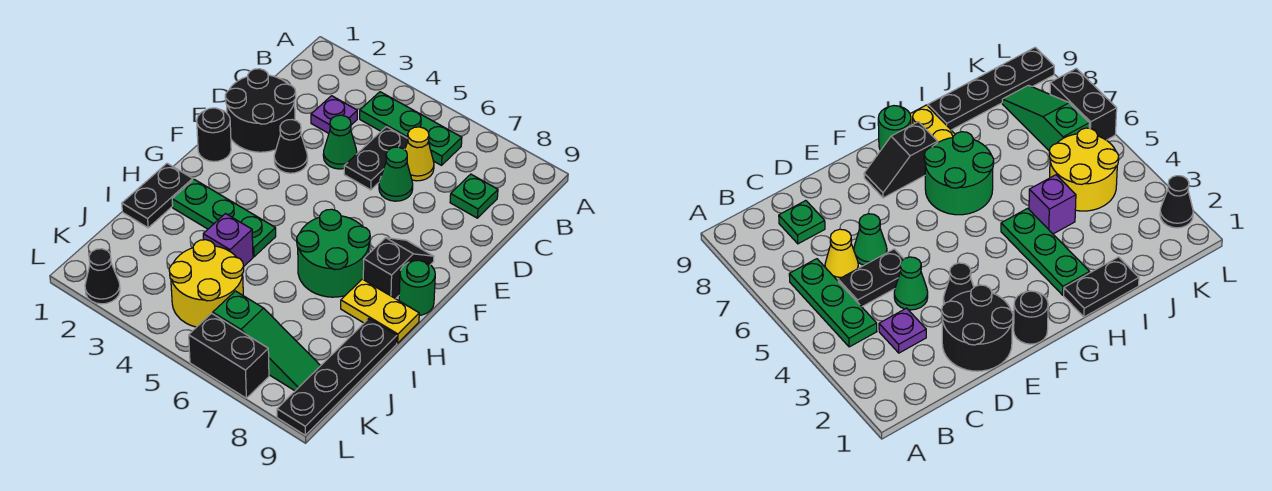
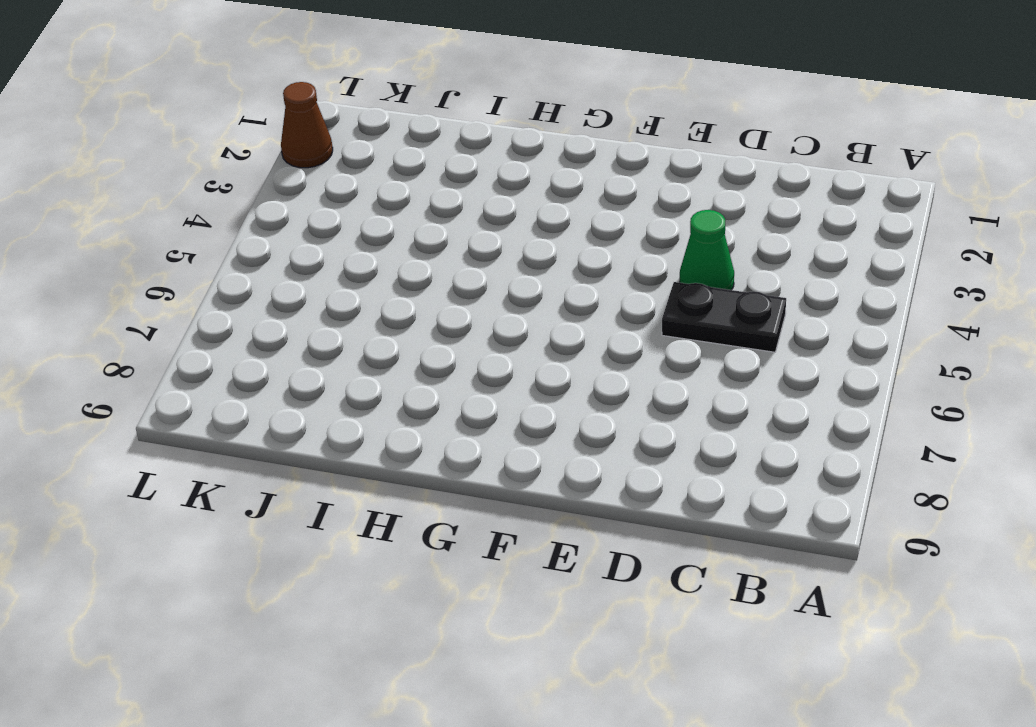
brown cone L2 level 1 -> black cone L2 level 1
none -> green plate B4:B6 level 1
none -> purple plate C3 level 1
none -> yellow cone C6 level 1

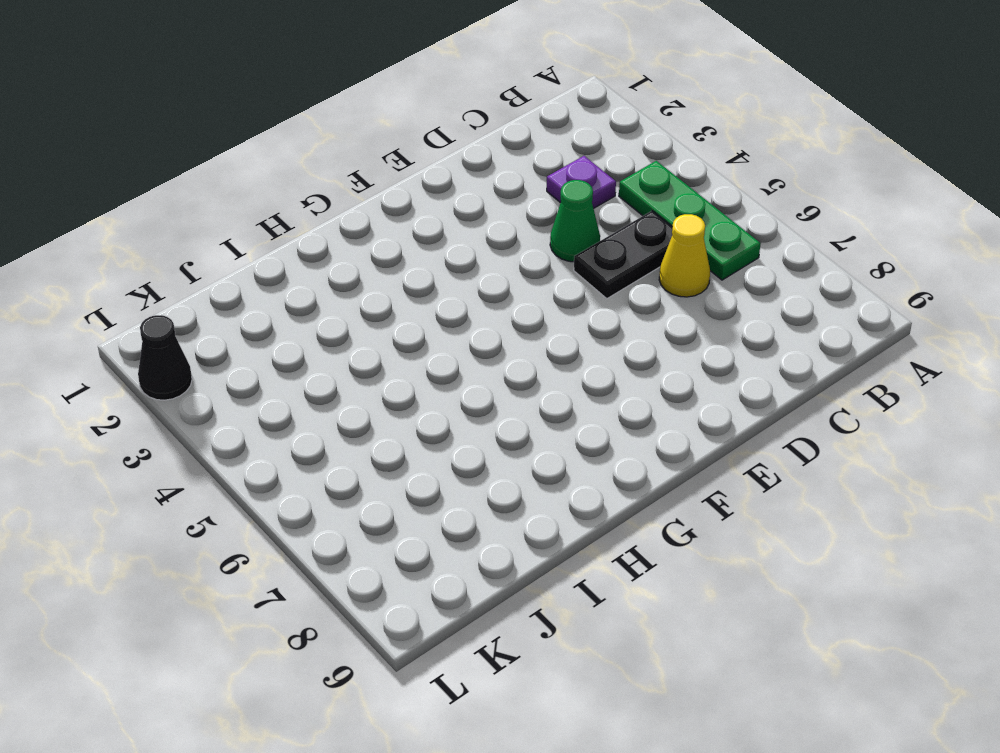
none -> green plate C8 level 1
none -> black round brick D1:E2 level 1
none -> green cone D6 level 1

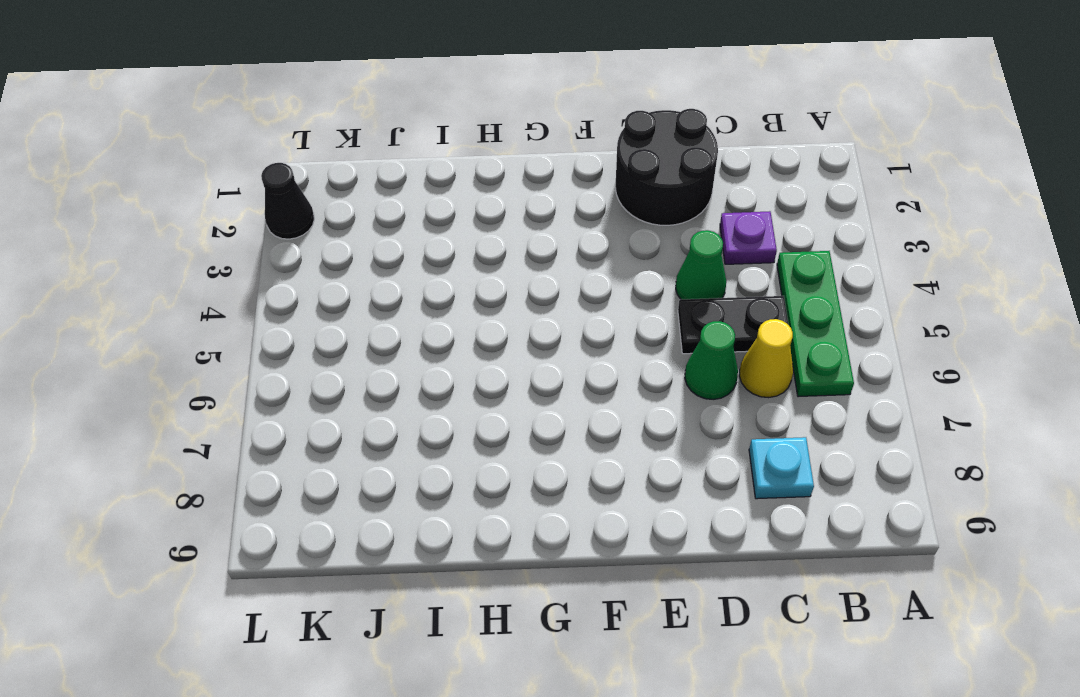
cyan plate C8 level 1 -> green plate C8 level 1
none -> black cone E3 level 1
none -> black round brick F1 level 1
none -> black slope F8:G8 level 1 top G

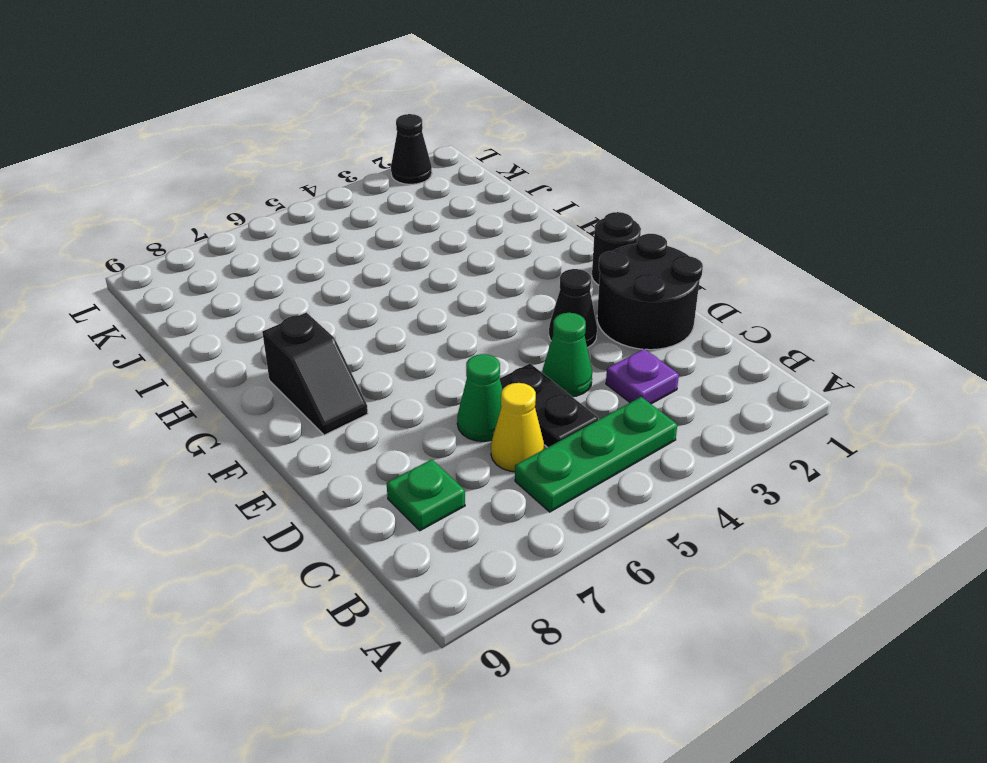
none -> green round brick G6:H7 level 1
none -> green round brick G9 level 1
none -> black plate H1:I1 level 1

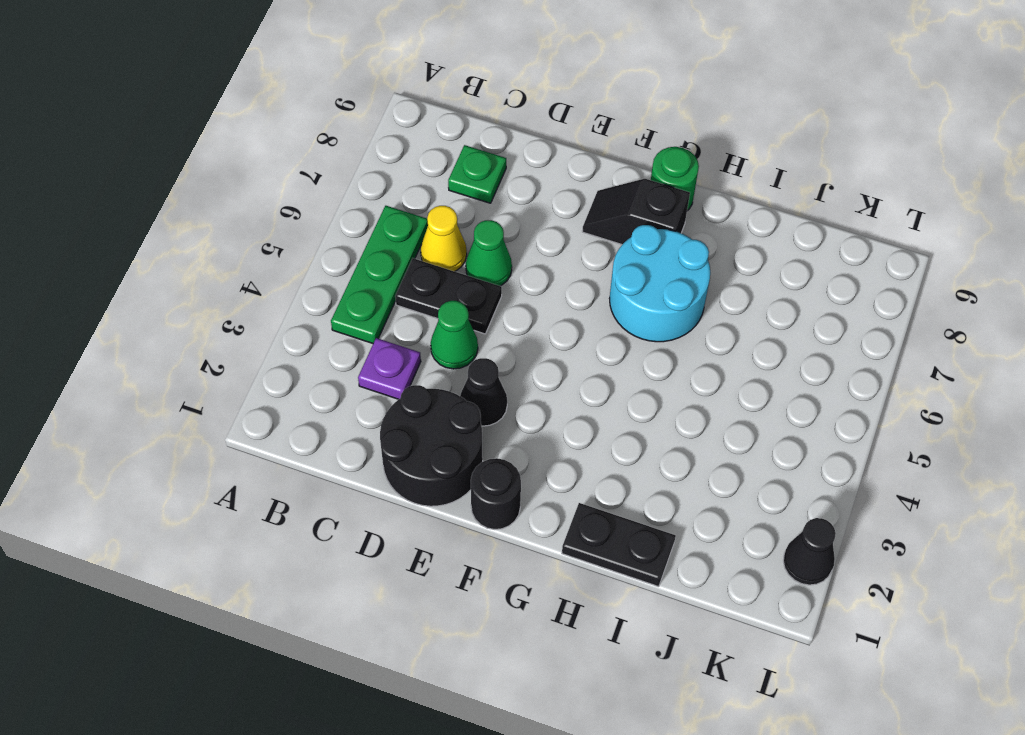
cyan round brick G6:H7 level 1 -> green round brick G6:H7 level 1
none -> green plate H2:H4 level 1
none -> yellow plate H8:H9 level 1
none -> purple brick I4 level 1

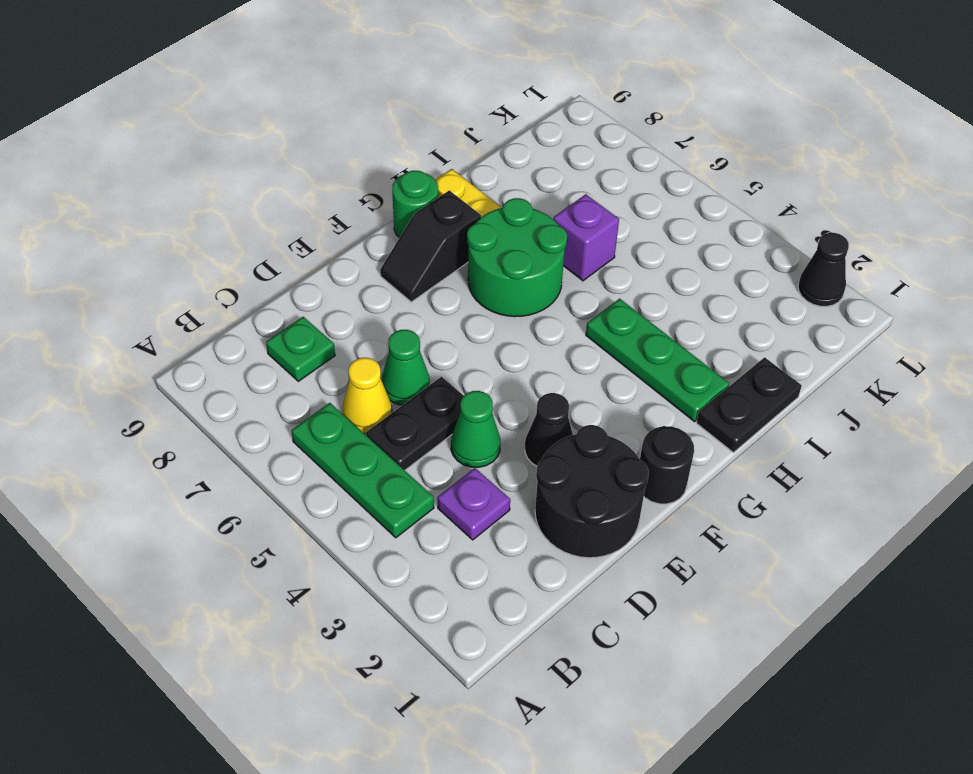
purple brick I6 level 1 -> purple brick I4 level 1
none -> black plate I9:L9 level 1
none -> yellow round brick J4:K5 level 1
none -> green slope K6:K8 level 1 top 6

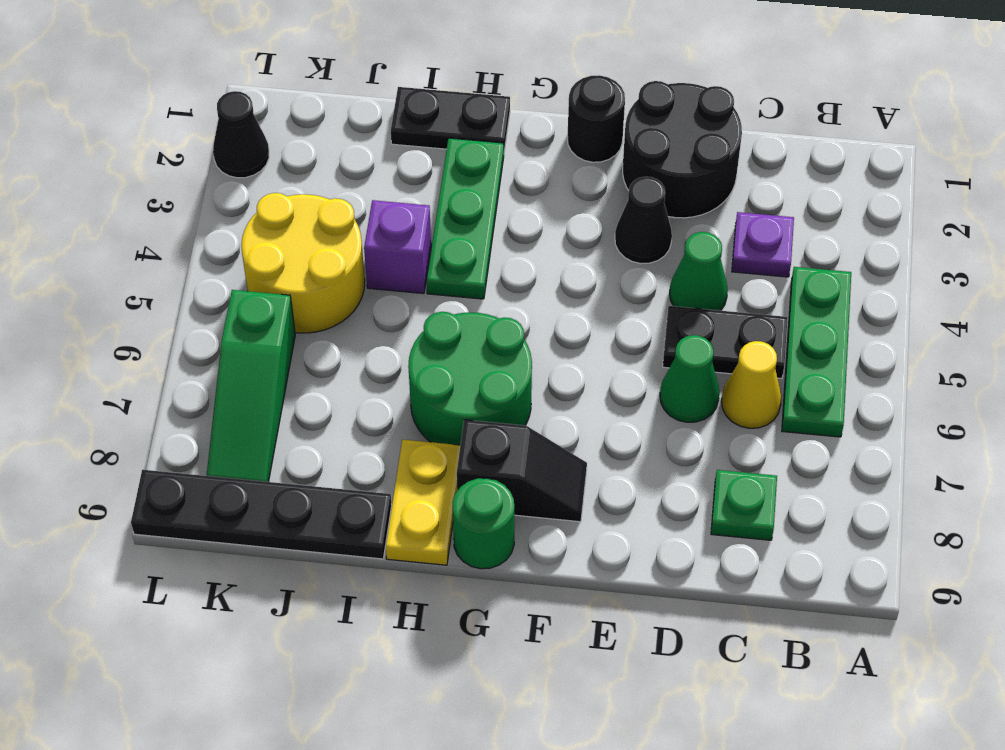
none -> black brick L6:L7 level 1

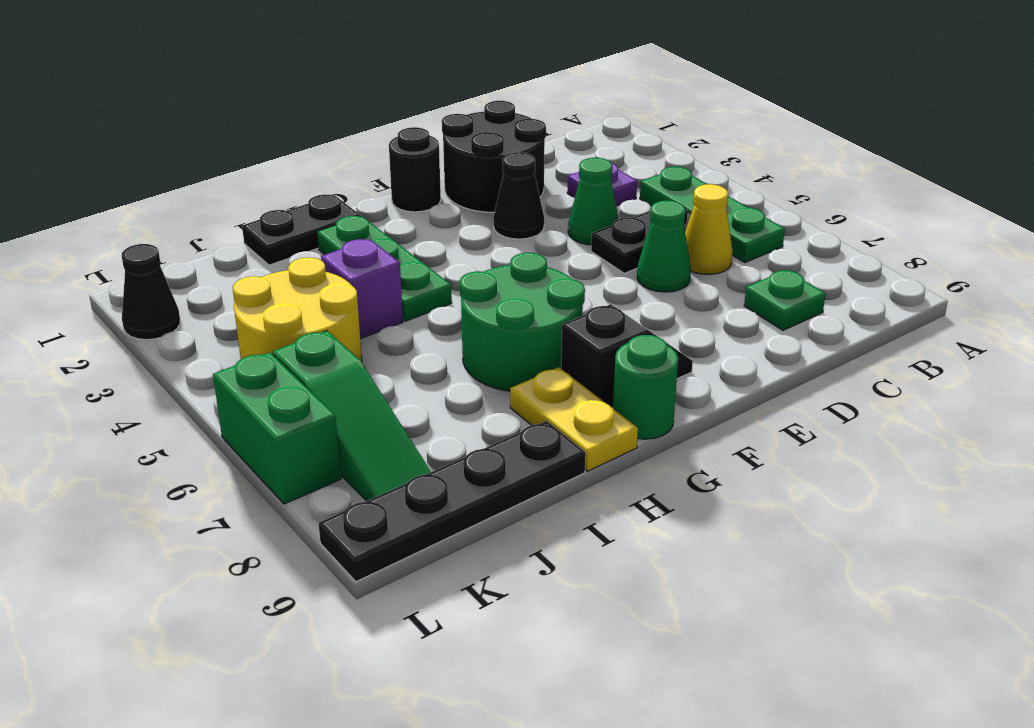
green brick L6:L7 level 1 -> black brick L6:L7 level 1

